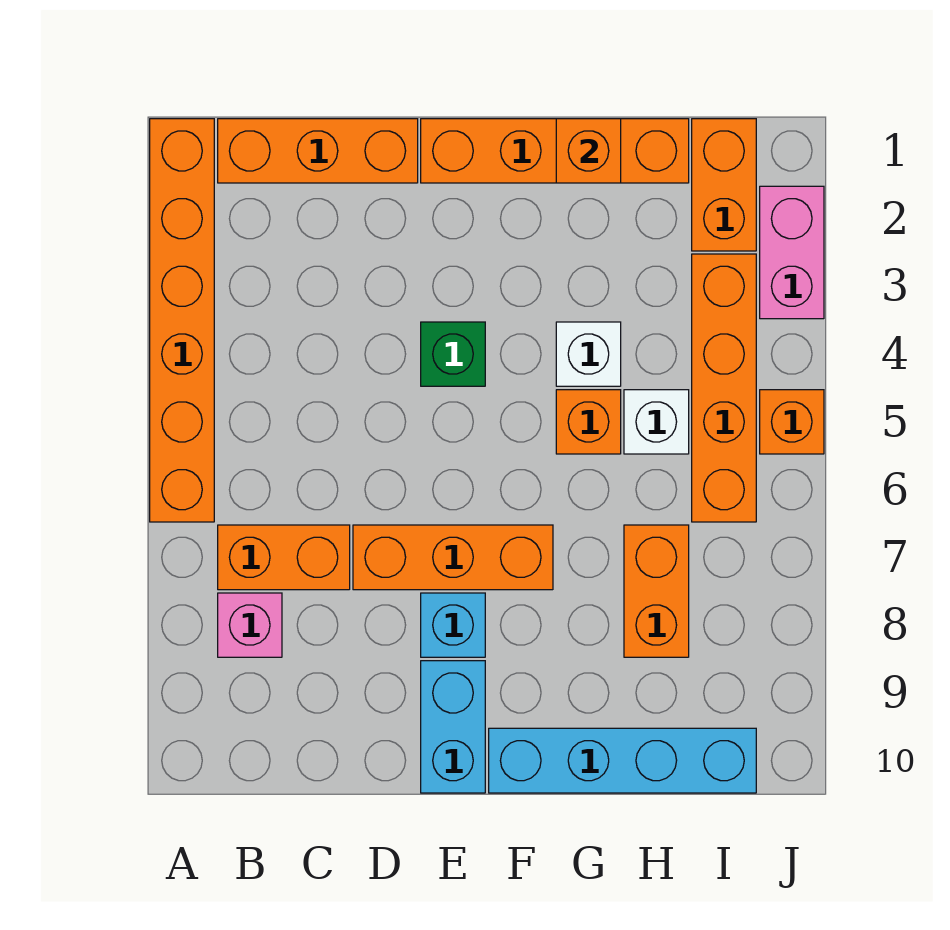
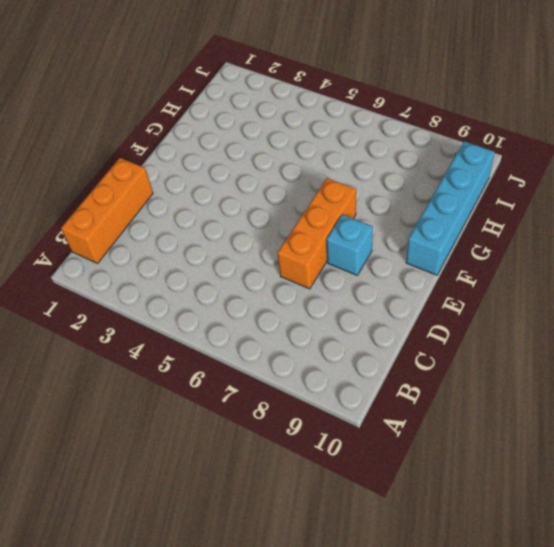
none -> orange brick A1:A6 level 1
none -> orange brick B7:C7 level 1
none -> pink brick B8 level 1

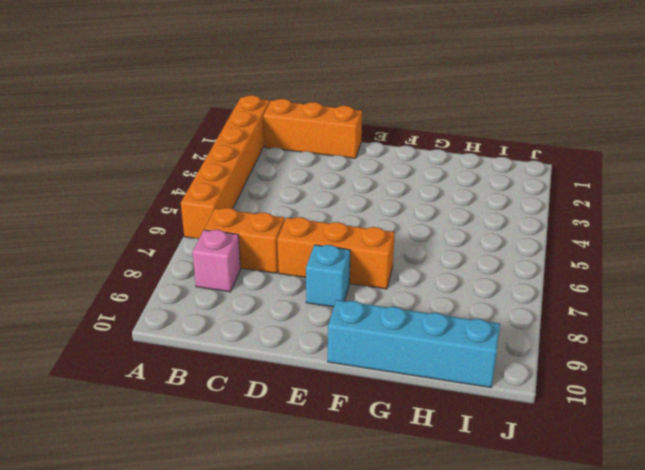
none -> orange brick E1:H1 level 1
none -> green brick E4 level 1
none -> cyan brick E9:E10 level 1

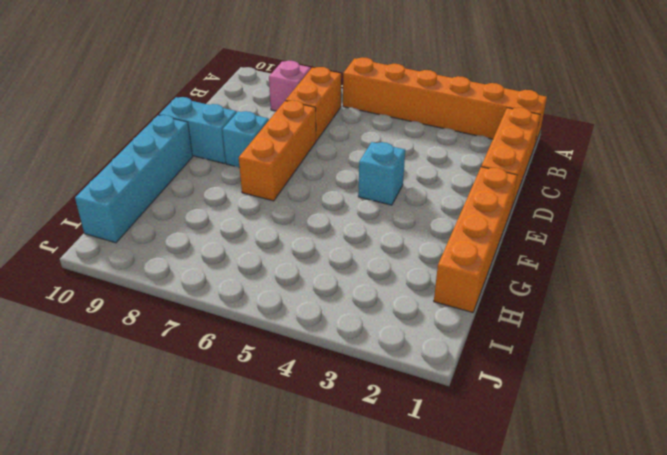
cyan brick E4 level 1 -> green brick E4 level 1
none -> white brick G4 level 1
none -> orange brick G5 level 1
none -> white brick H5 level 1

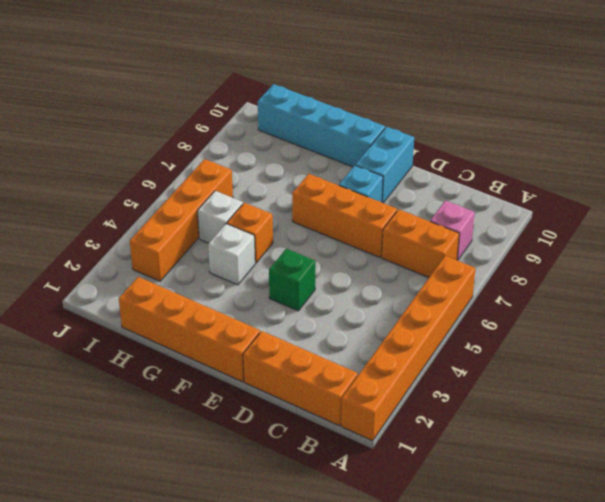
none -> orange brick H7:H8 level 1
none -> orange brick I1:I2 level 1
none -> pink brick J2:J3 level 1

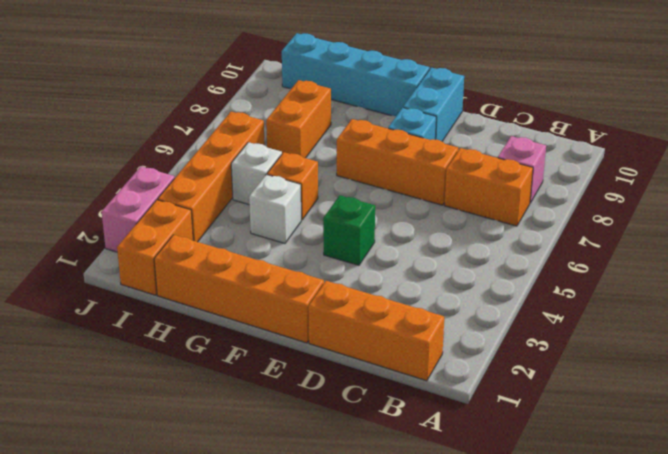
none -> orange brick A1:A6 level 1
none -> orange brick J5 level 1
none -> orange brick G1 level 2

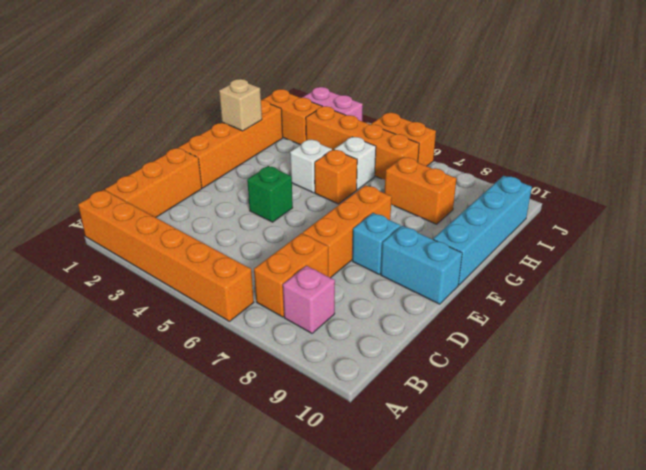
tan brick G1 level 2 -> orange brick G1 level 2
orange brick J5:J6 level 1 -> orange brick J5 level 1

